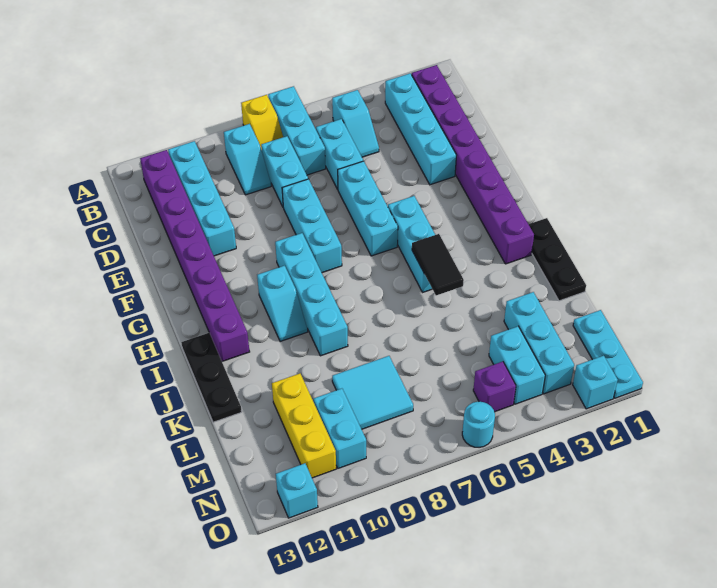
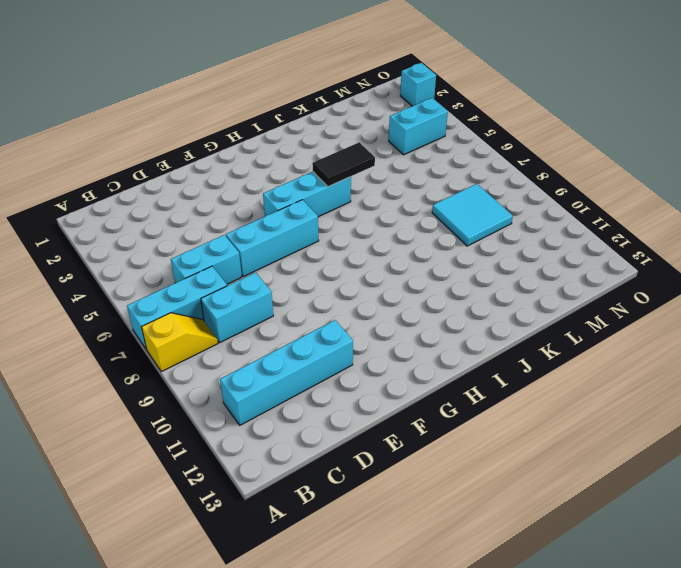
none -> purple brick B2:I2 level 1
none -> cyan brick B3:E3 level 1
none -> cyan slope B5:C5 level 1 top B

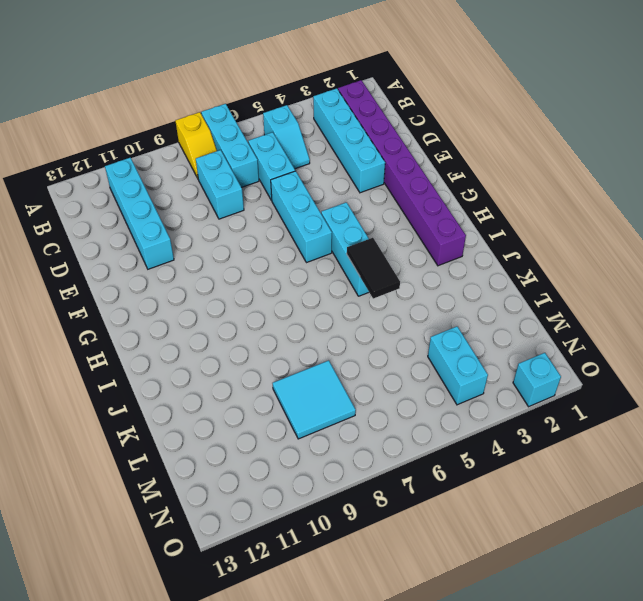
none -> cyan slope B9:C9 level 1 top B
none -> purple brick B12:I12 level 1
none -> cyan brick E8:G8 level 1

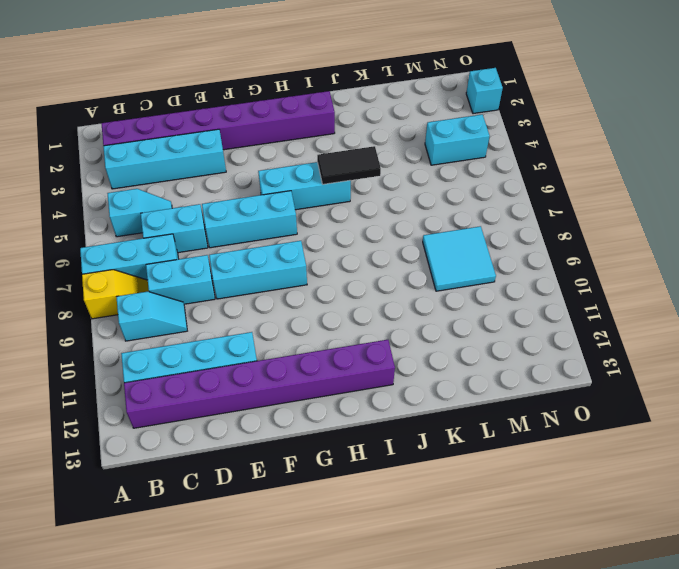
none -> cyan brick G9:J9 level 1
none -> cyan slope H10:I10 level 1 top H
none -> black plate I1:K1 level 1

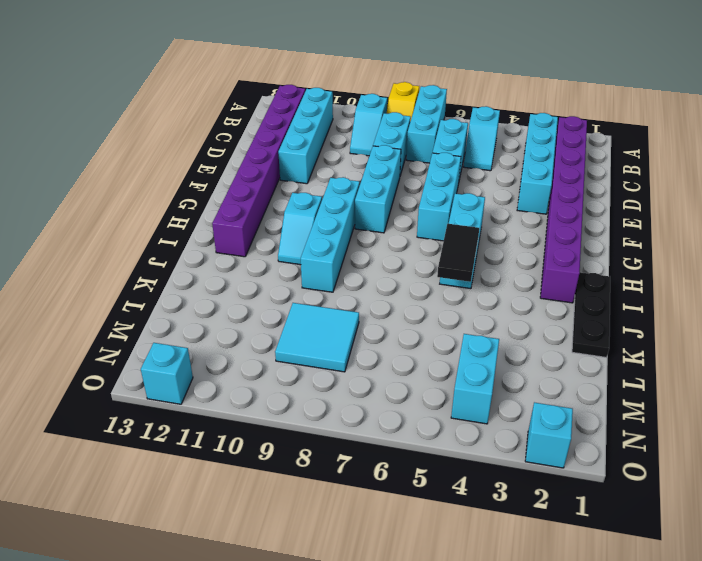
none -> black plate I13:K13 level 1
none -> cyan brick L3:N3 level 1
none -> yellow brick L11:N11 level 1

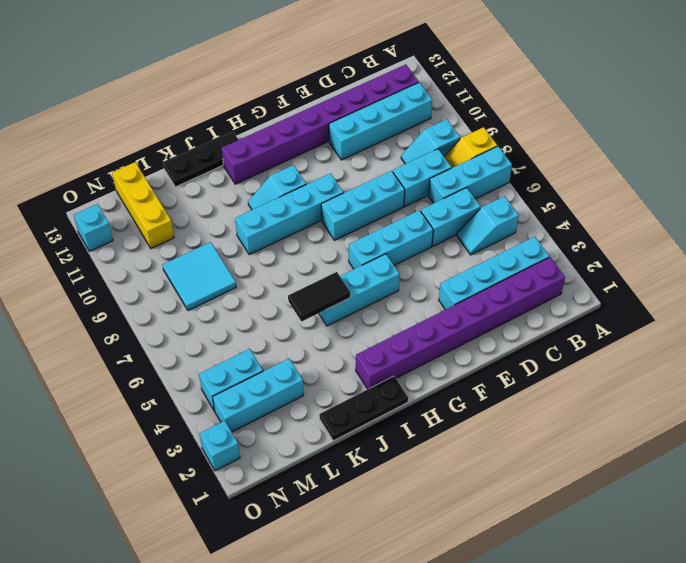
yellow brick M11:M13 level 1 -> yellow brick L11:N11 level 1
none -> cyan plate M1:O1 level 1
none -> cyan brick M10:N10 level 1
none -> purple brick N5 level 1

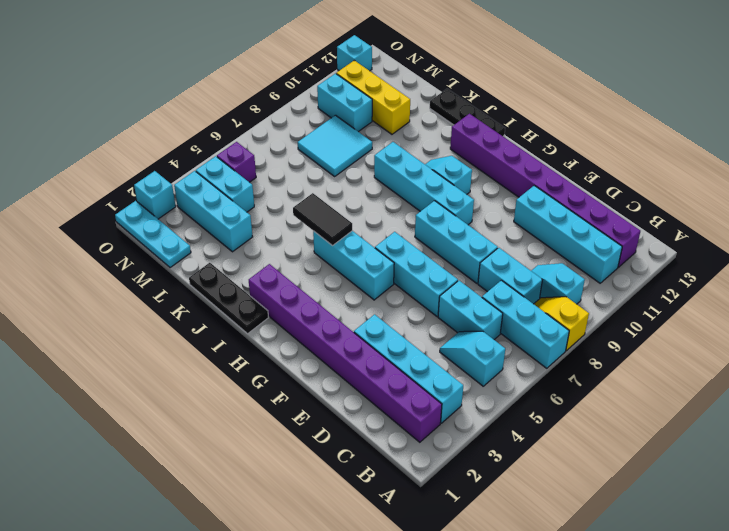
none -> cyan round brick O6 level 1

